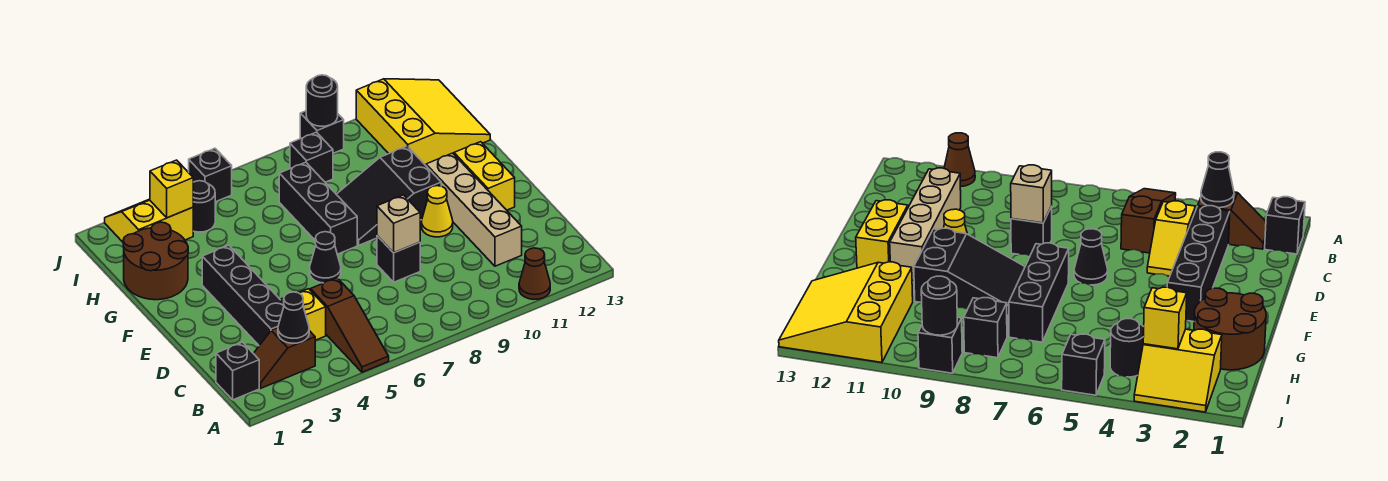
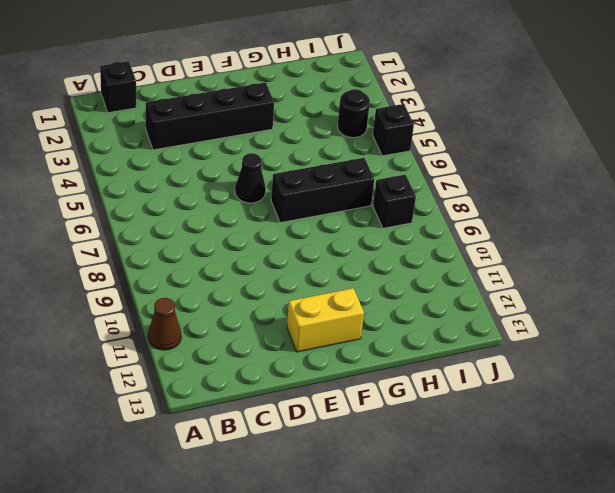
none -> brown slope A5:C5 level 1 top C
none -> brown slope B2:B3 level 1 top 3
none -> yellow slope C4:D4 level 1 top C

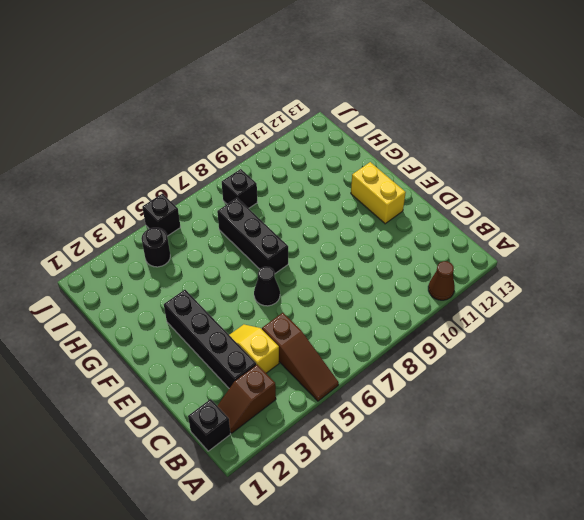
none -> tan brick C11:F11 level 1
none -> black brick D8 level 1
none -> yellow cone E10 level 1

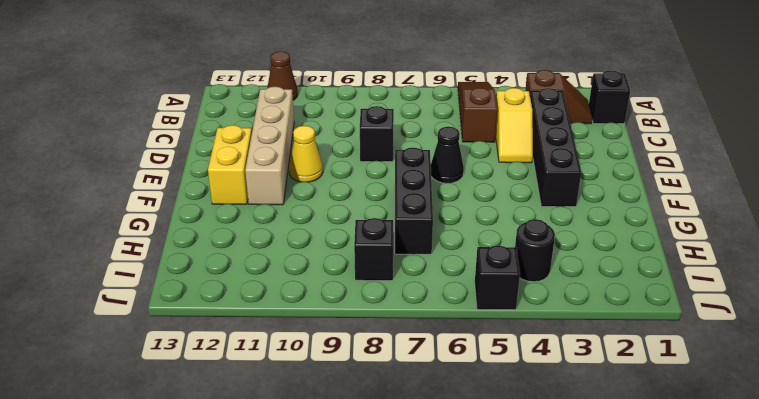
none -> black slope F8:G10 level 1 top 10
none -> brown round brick G1:H2 level 1
none -> yellow slope H11:J13 level 1 top 11

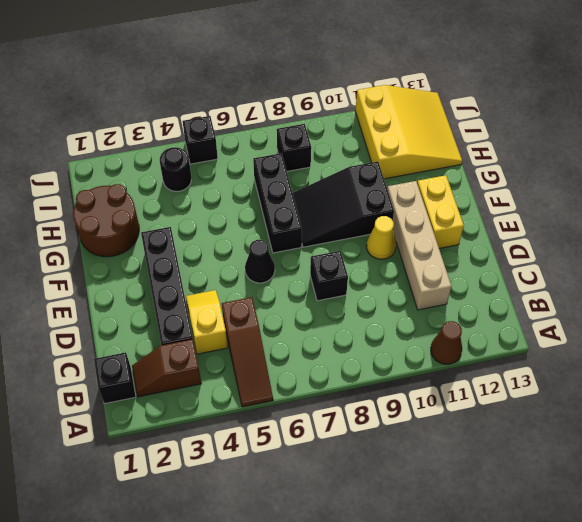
none -> yellow slope I2:J3 level 1 top I
none -> black brick J9 level 1
none -> black cone B3 level 2

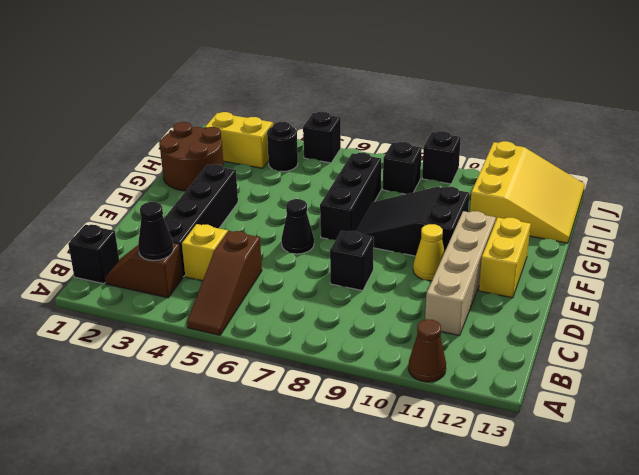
none -> tan brick D8 level 2
none -> yellow brick I3 level 2
none -> black round brick J9 level 2

